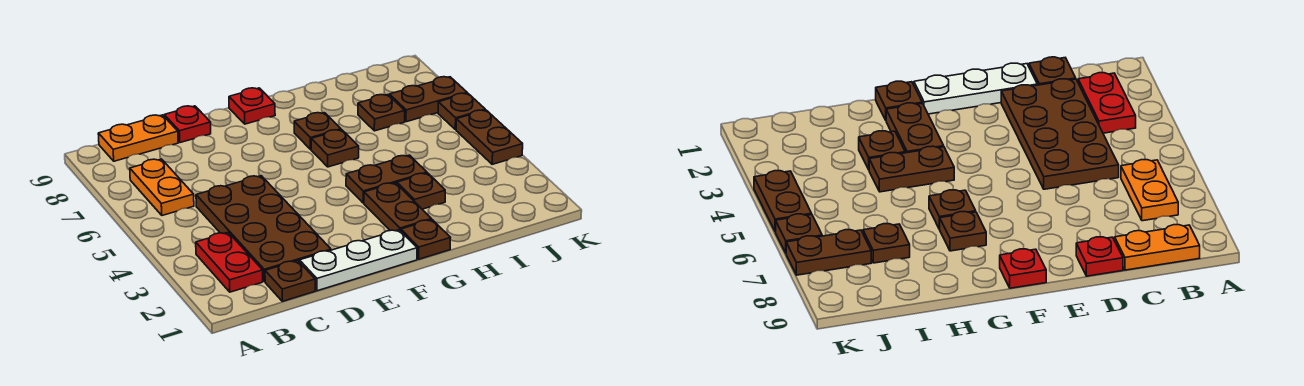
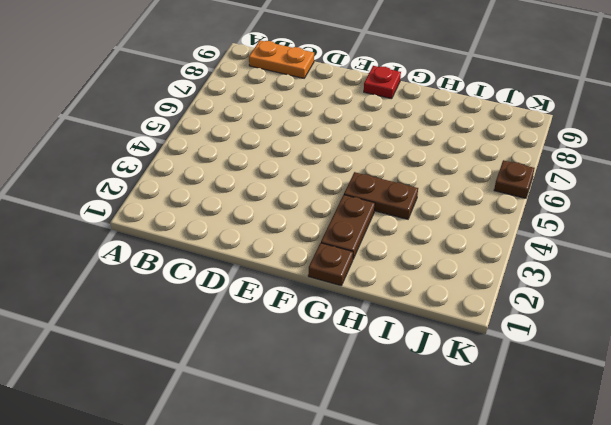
none -> red plate B2:B3 level 1
none -> orange plate B6:B7 level 1
none -> brown plate C1 level 1

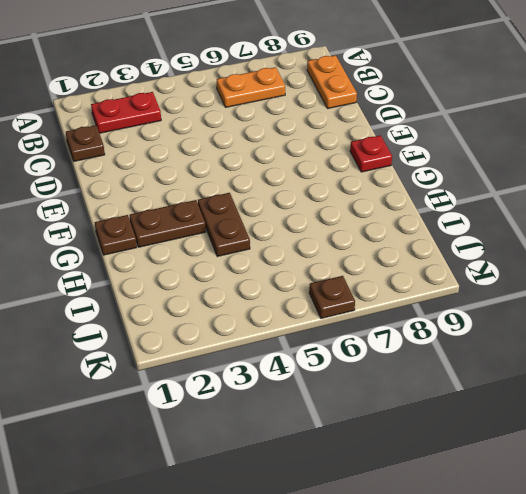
none -> brown plate C2:D5 level 1
none -> white plate D1:F1 level 1
none -> red plate D9 level 1

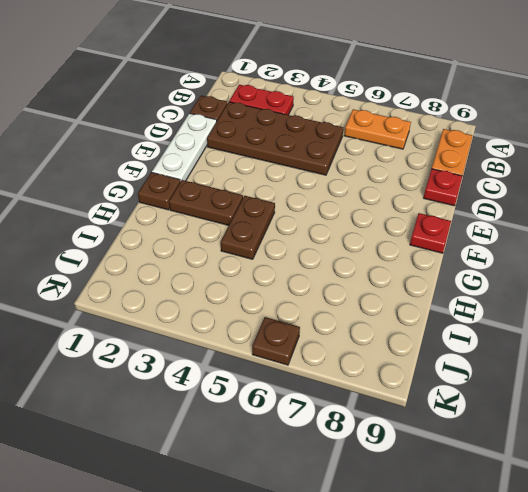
none -> brown plate G6 level 1
none -> brown plate G7 level 1
none -> brown plate H3 level 1

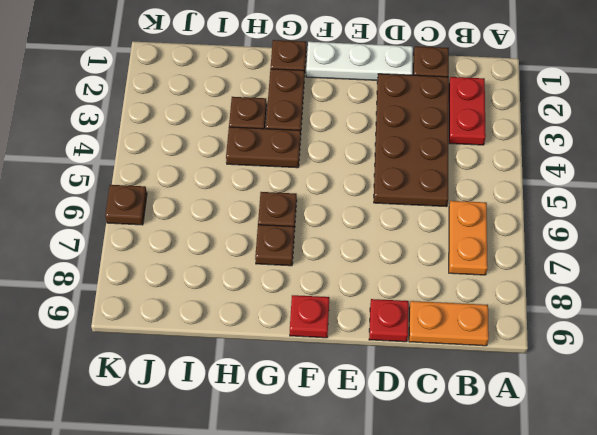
none -> brown plate I7 level 1
none -> brown plate J7:K7 level 1
none -> brown plate K4:K5 level 1

